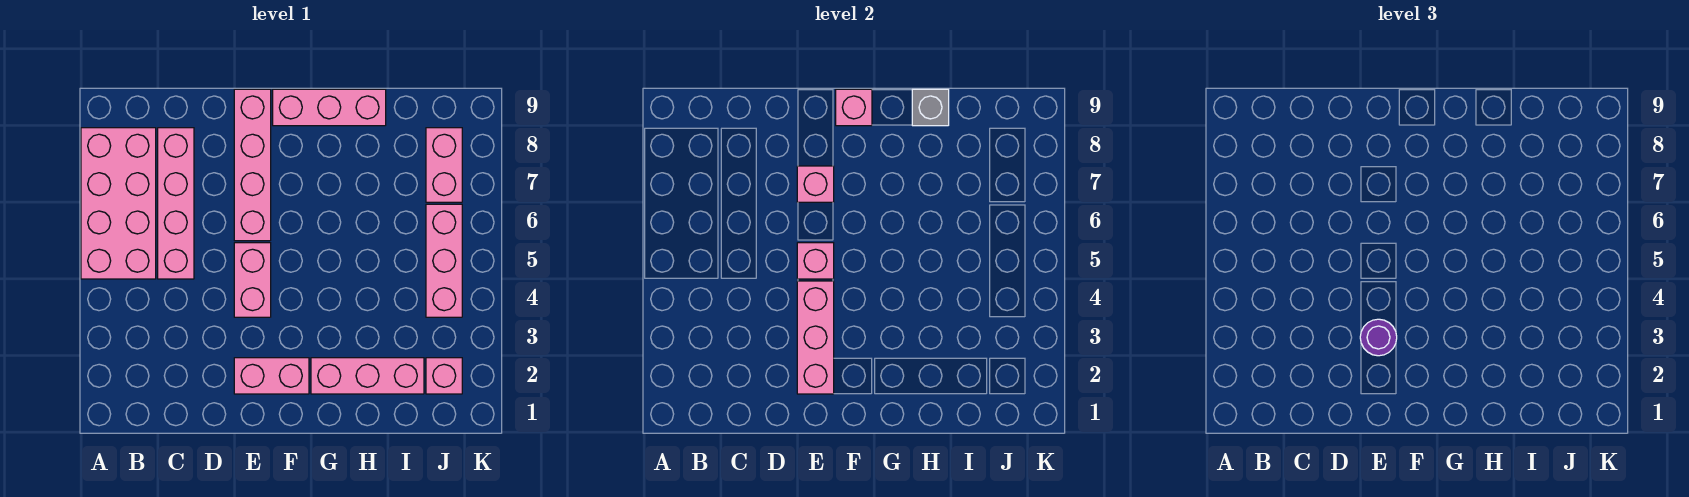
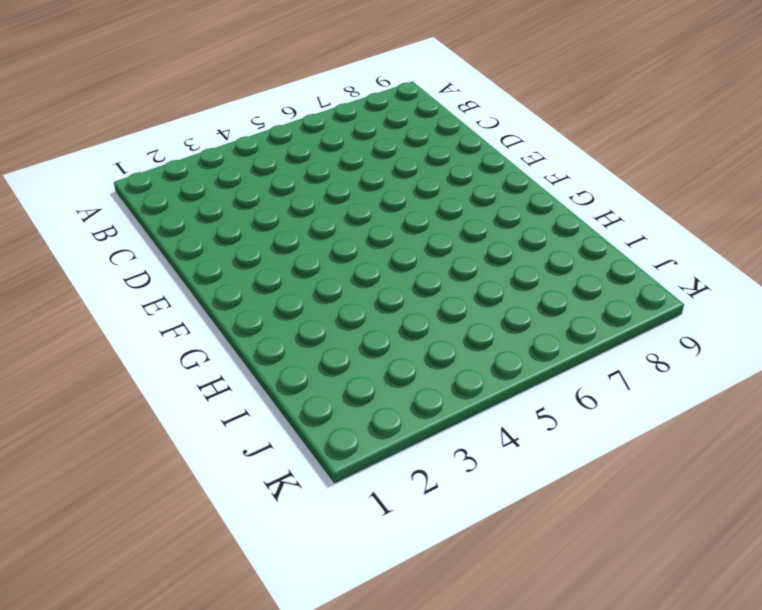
none -> pink brick A5:B8 level 1
none -> pink brick C5:C8 level 1
none -> pink brick E2:F2 level 1

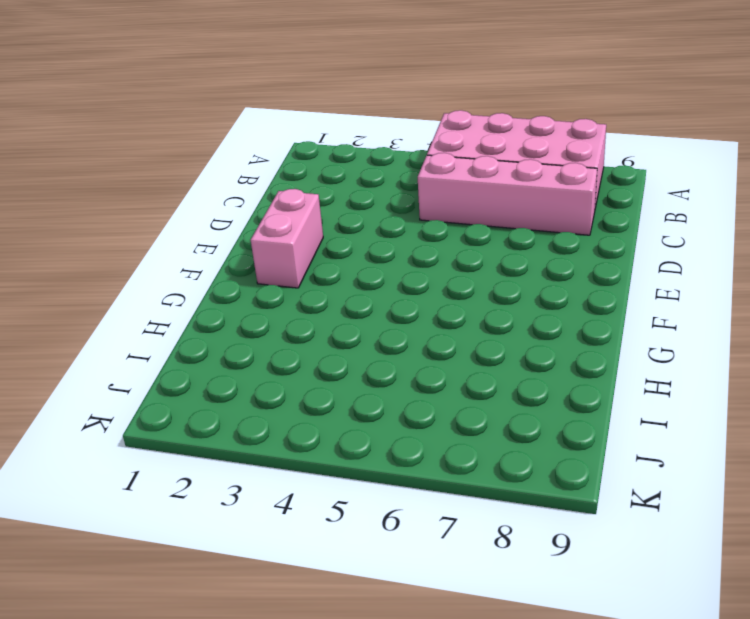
none -> pink brick E4:E5 level 1
none -> pink brick E6:E9 level 1
none -> pink brick F9:H9 level 1

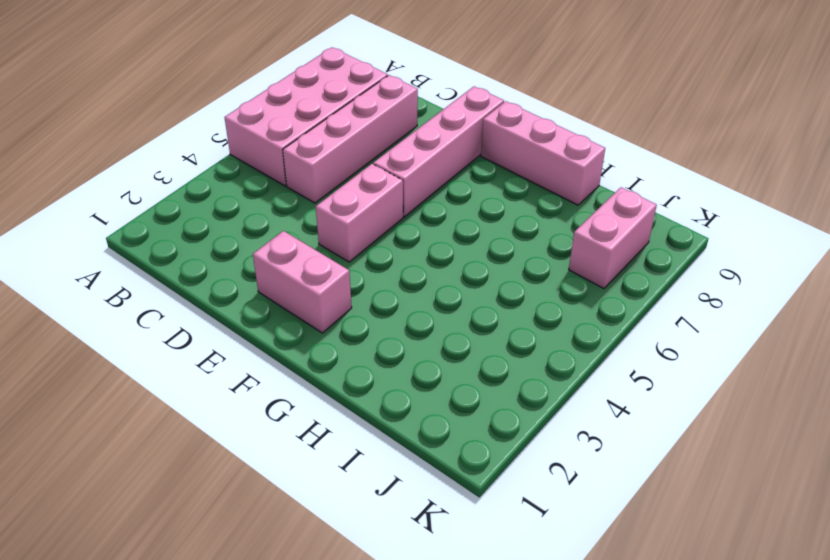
none -> pink brick G2:I2 level 1
none -> pink brick J2 level 1
none -> pink brick J4:J6 level 1

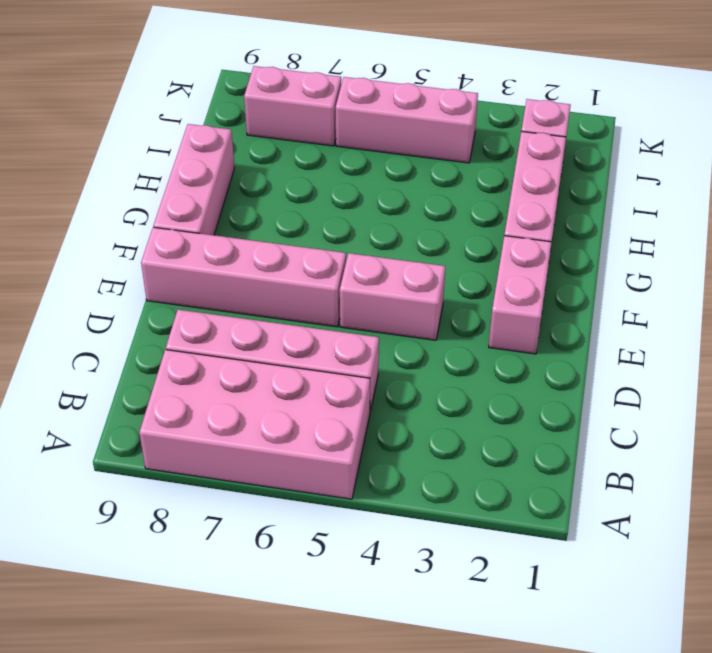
none -> pink brick E2:E4 level 2
none -> pink brick E5 level 2
none -> pink brick E7 level 2

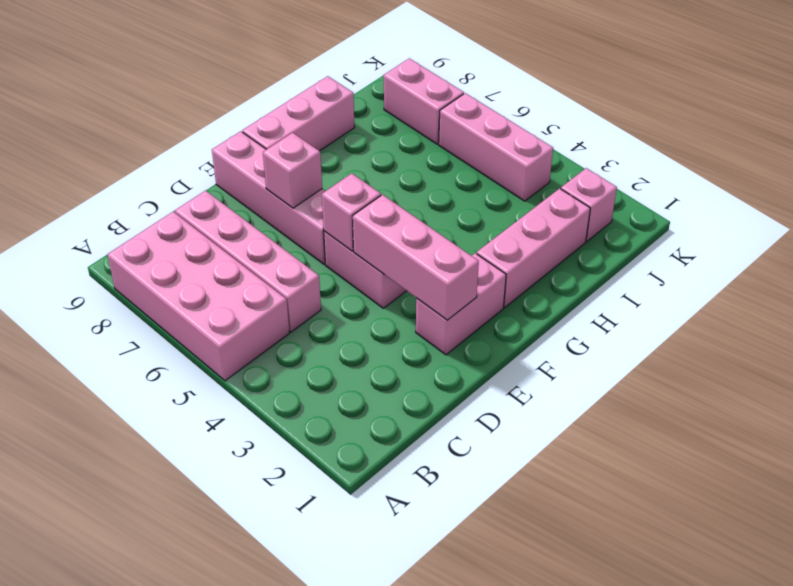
none -> pink brick F9 level 2
none -> grey brick H9 level 2
none -> purple round brick E3 level 3

